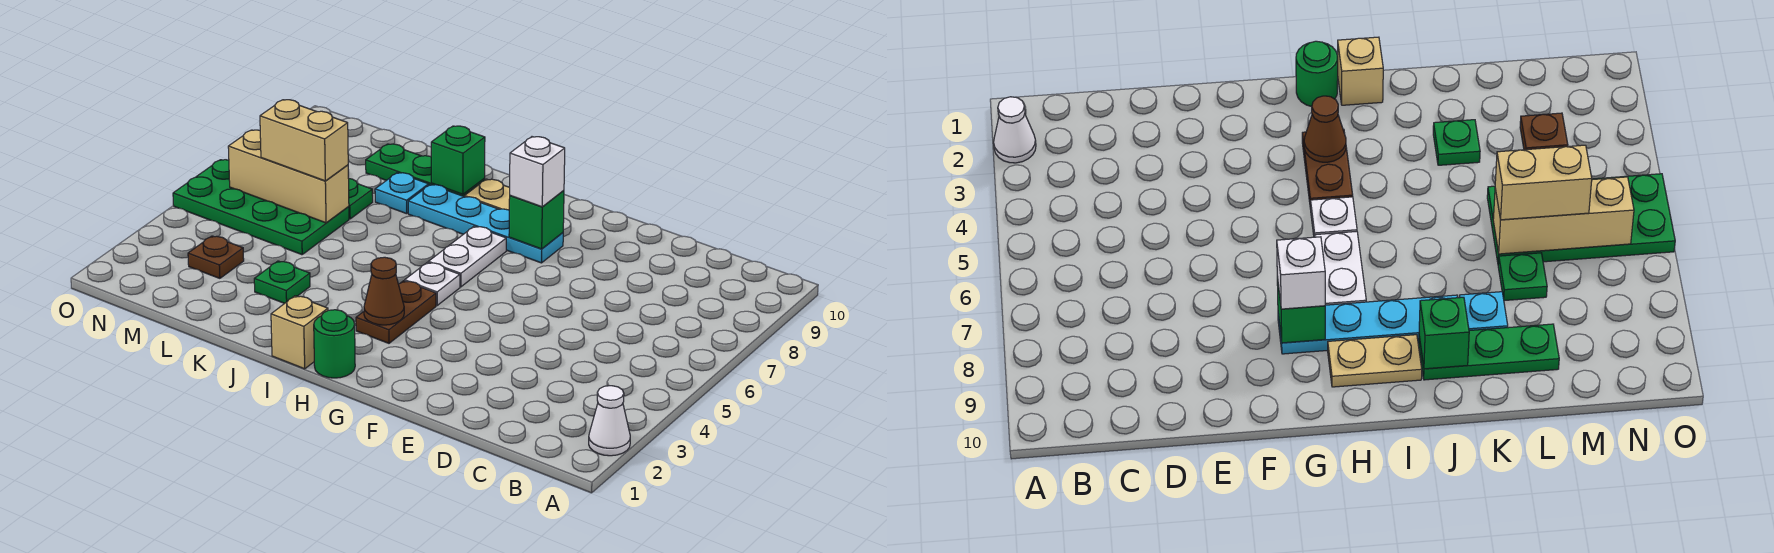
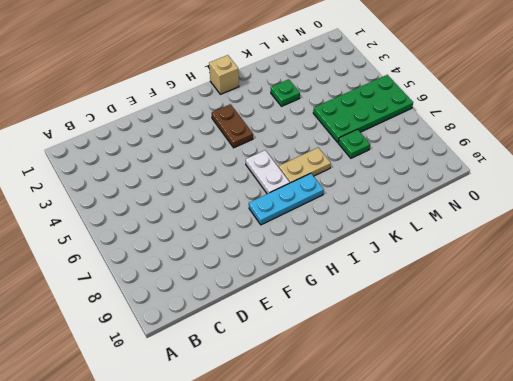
cyan plate G8:I8 level 1 -> cyan plate G8:J8 level 1
tan plate I7:J7 level 1 -> tan plate H9:I9 level 1
none -> white cone A2 level 1
none -> green round brick H1 level 1
none -> white plate H5 level 1

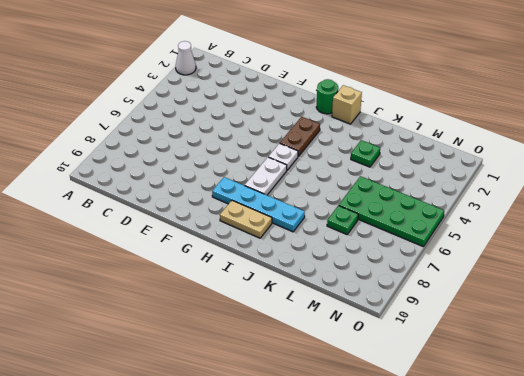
none -> green plate J9:L9 level 1
none -> cyan plate K8 level 1
none -> brown plate M3 level 1

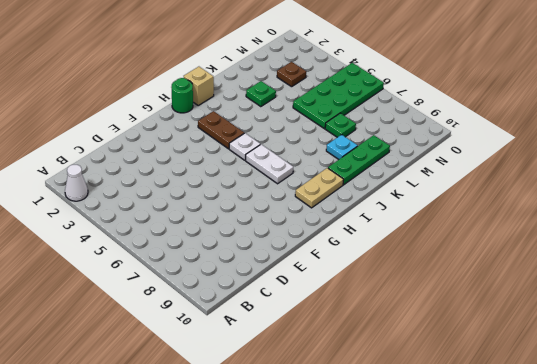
none -> cyan plate G8:J8 level 1
none -> green brick G8 level 2
none -> brown cone H3 level 2

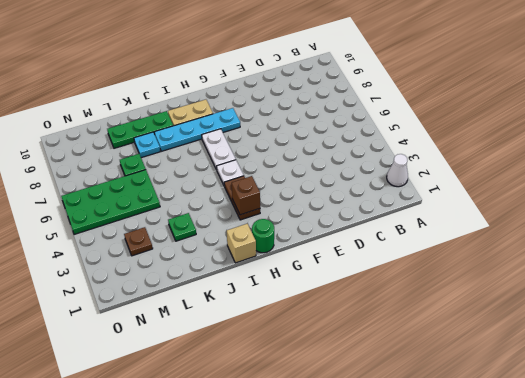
brown brick H3 level 2 -> brown cone H3 level 2
none -> green brick G8 level 2
none -> green brick J9 level 2
none -> tan brick L6:N6 level 2

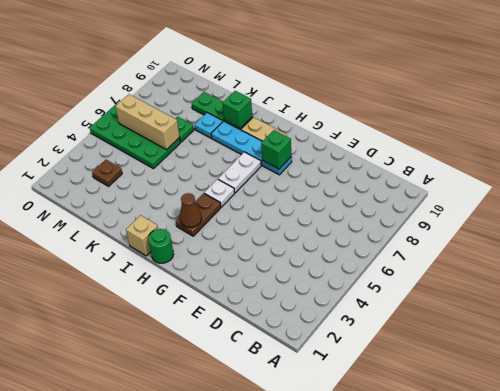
none -> white cone A2 level 1
none -> green plate K3 level 1
none -> white brick G8 level 3

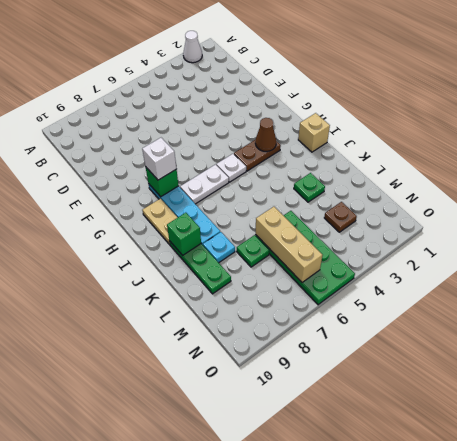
none -> green round brick H1 level 1
none -> tan brick L6:M6 level 3

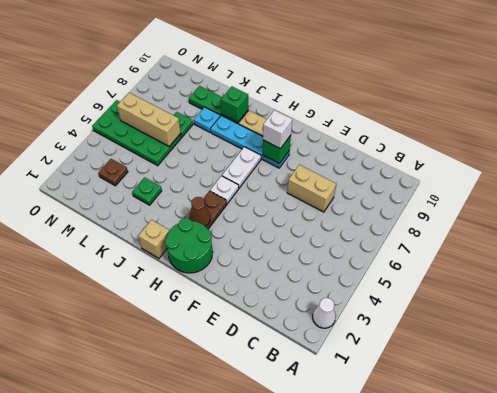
tan brick D7:E7 level 1 -> tan brick L6:M6 level 3
green round brick G1:H2 level 1 -> green round brick H1 level 1

